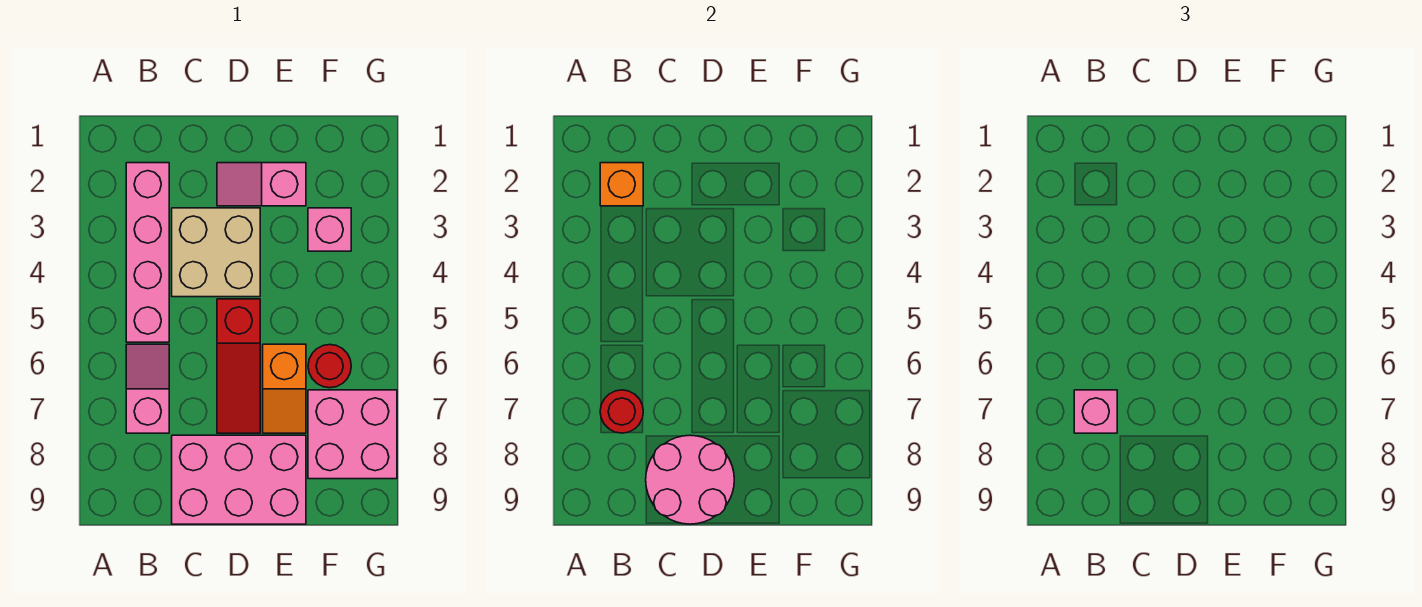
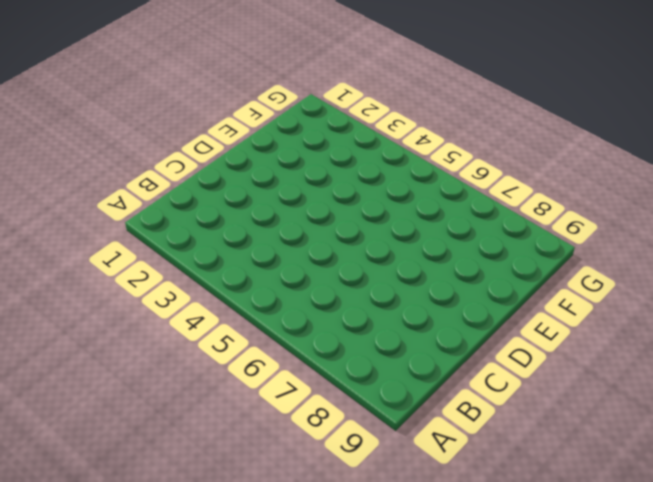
none -> pink brick B2:B5 level 1
none -> pink slope B6:B7 level 1 top 7
none -> tan brick C3:D4 level 1

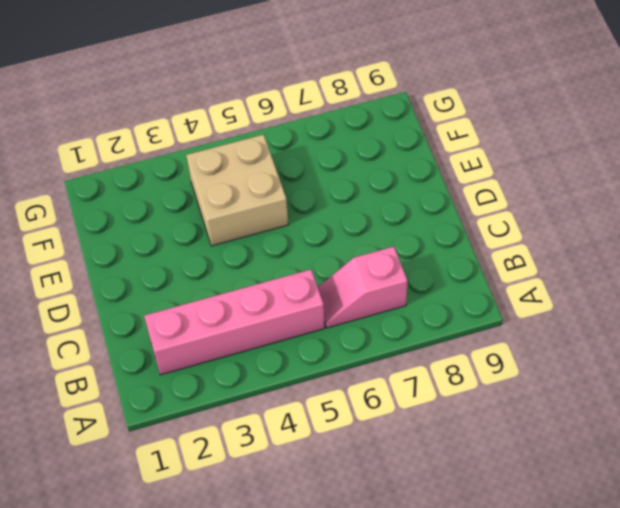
tan brick E4:F5 level 1 -> tan brick C3:D4 level 1
none -> pink brick C8:E9 level 1
none -> pink slope D2:E2 level 1 top E
none -> red slope D5:D7 level 1 top 5

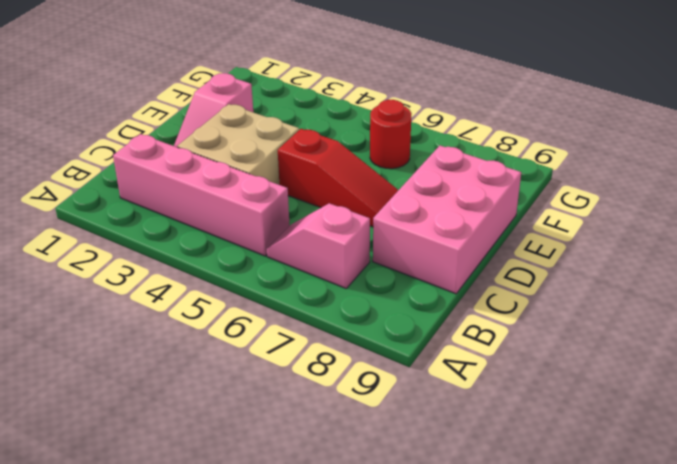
none -> orange slope E6:E7 level 1 top 6
none -> pink brick F3 level 1
none -> pink brick F7:G8 level 1

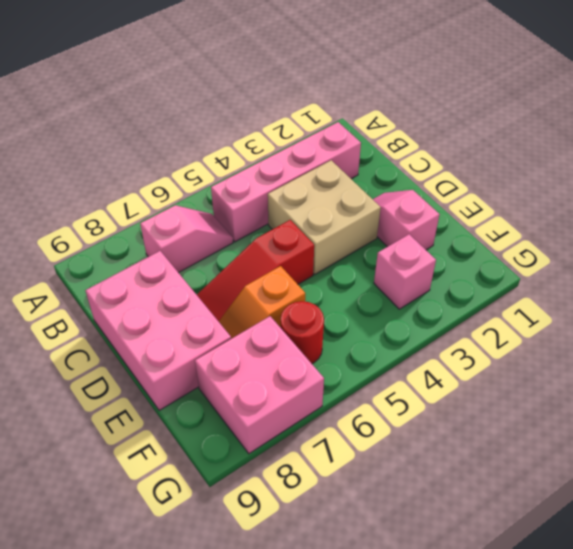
none -> orange brick B2 level 2
none -> red round brick B7 level 2
none -> pink round brick C8:D9 level 2

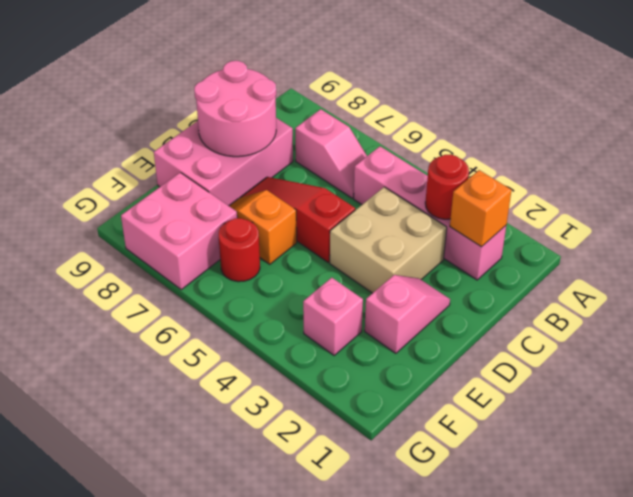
red round brick B3 level 2 -> red round brick B7 level 2
none -> pink brick B7 level 3

